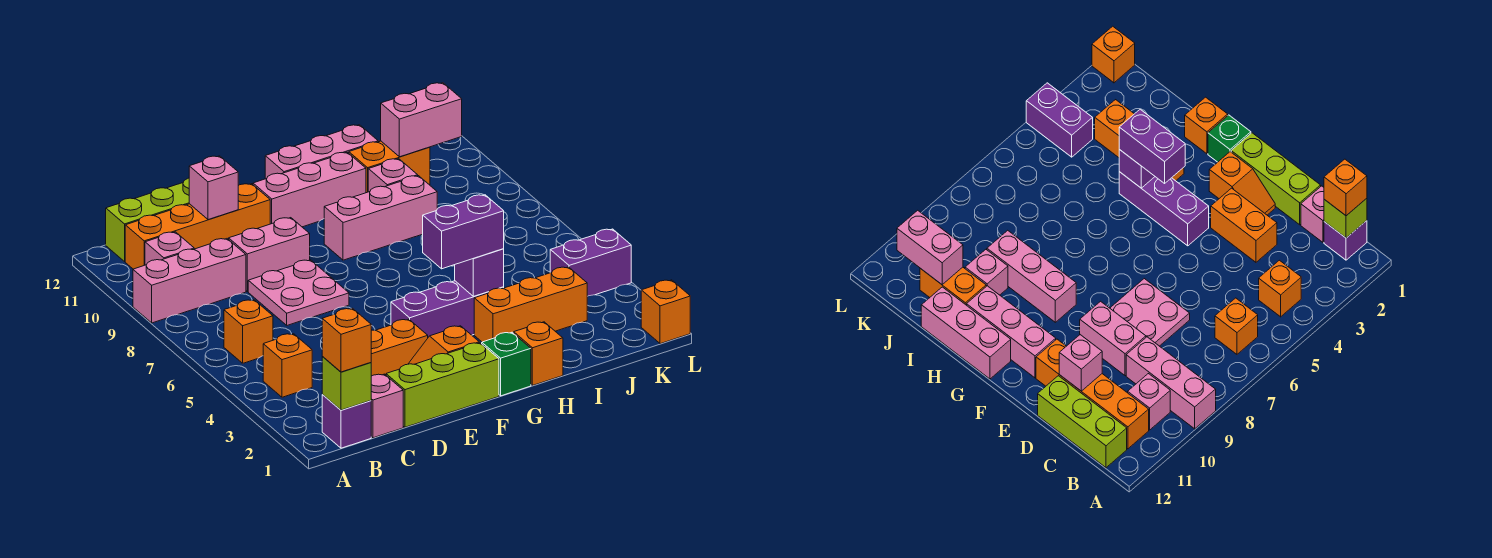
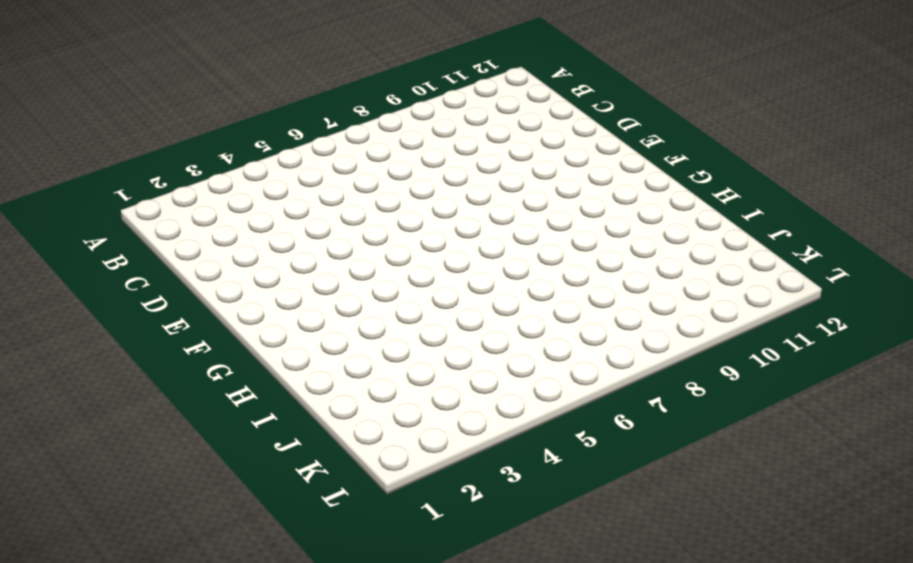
none -> pink brick A9:C9 level 1
none -> purple brick B1 level 1
none -> orange brick B4 level 1
none -> orange brick B6 level 1

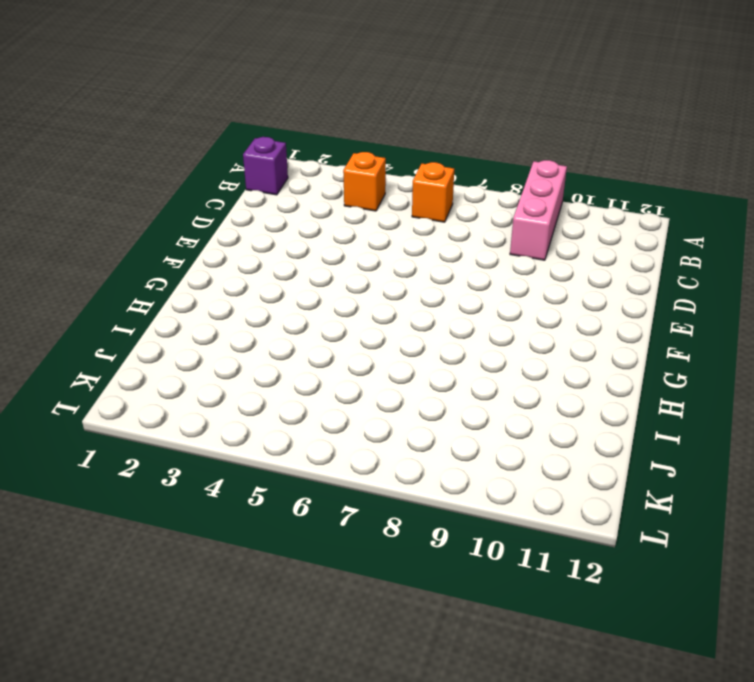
none -> pink brick B10 level 1
none -> orange brick B11:E11 level 1
none -> lime brick B12:D12 level 1
none -> pink brick C1 level 1

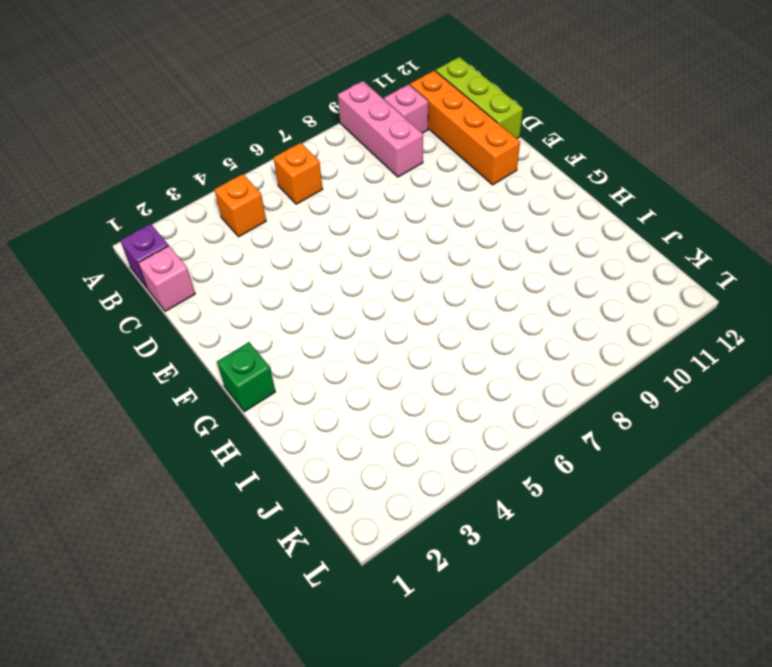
none -> lime brick D1:F1 level 1
none -> orange brick D3:E3 level 1
none -> pink plate D7:E8 level 1
none -> pink brick D9:E9 level 1

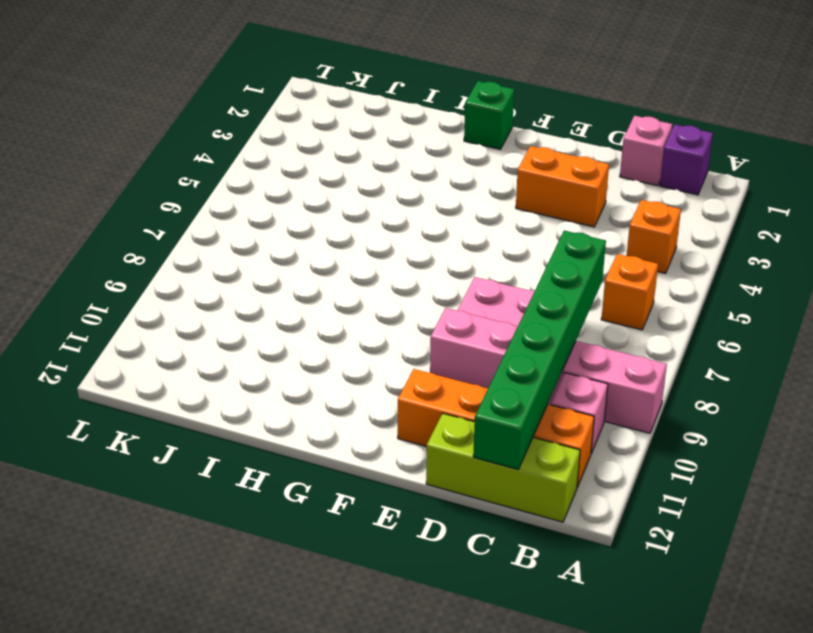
green brick C7:C12 level 2 -> none
none -> lime brick D1:F1 level 1
none -> orange slope E2:F2 level 1 top F
none -> purple brick F4:H4 level 1
none -> pink brick F11:H11 level 1

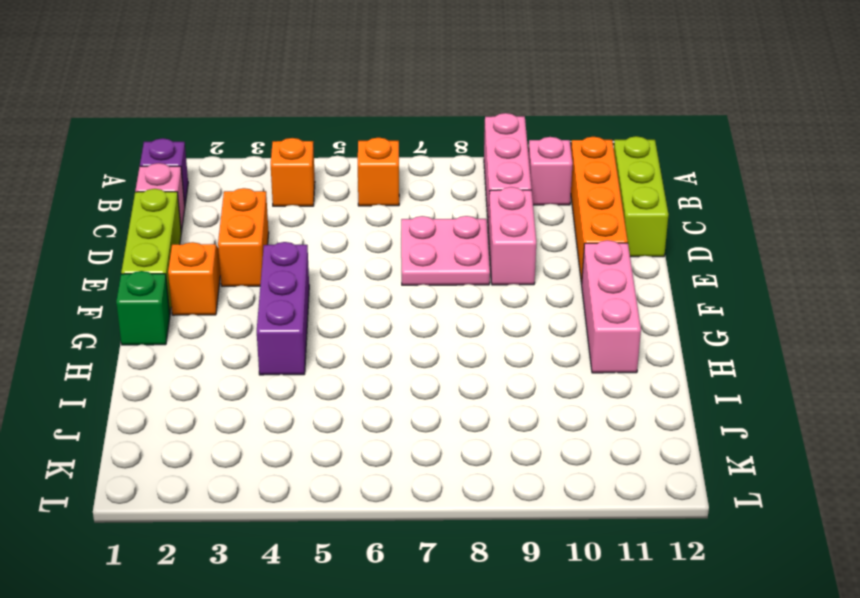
none -> pink brick G9:I9 level 1
none -> pink brick G12:I12 level 1
none -> orange brick H1 level 1
none -> orange brick H3:J3 level 1

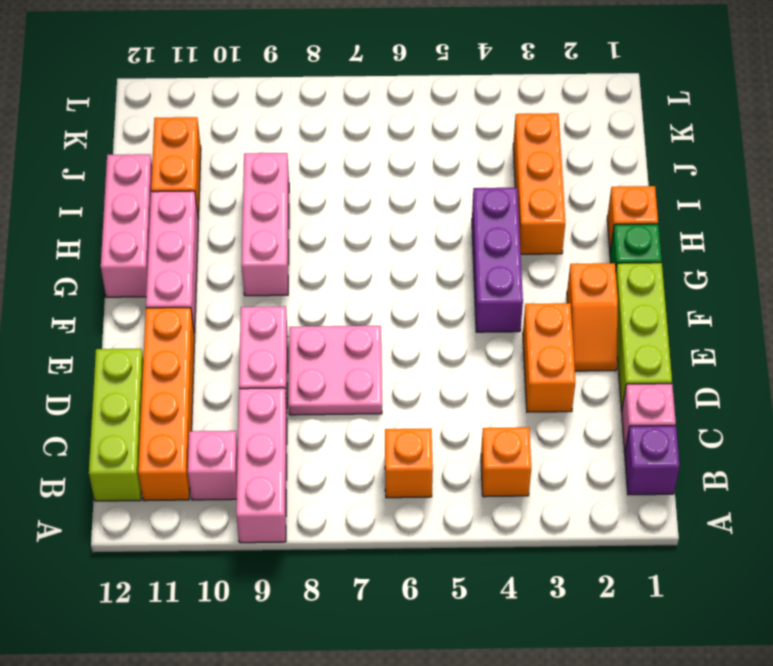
none -> pink brick I10 level 1
none -> purple brick K4:L4 level 1
none -> orange brick L1 level 1
none -> lime brick B1 level 2

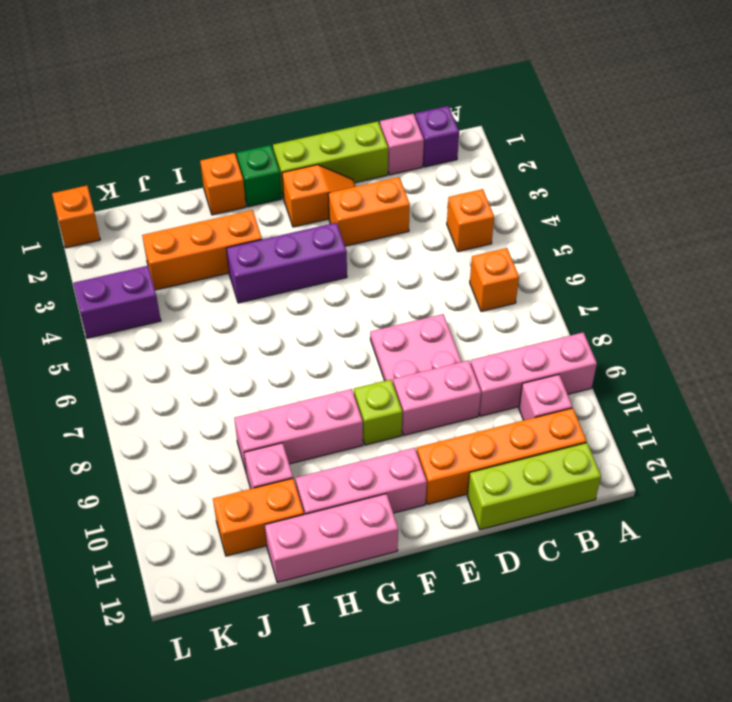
lime brick F9 level 1 -> lime brick B1 level 2
none -> pink brick D11 level 2
none -> purple brick H4 level 2
none -> pink brick J11:K11 level 2
none -> orange brick B1 level 3

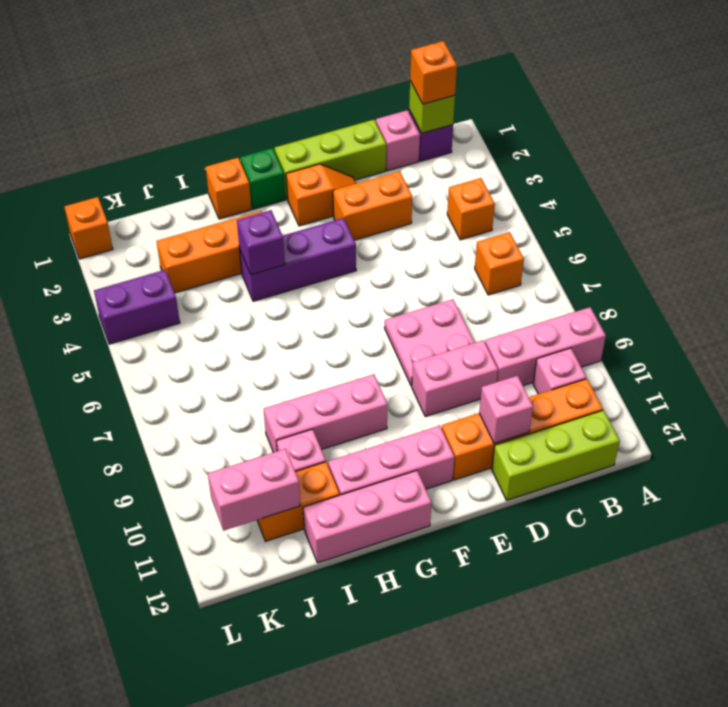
none -> purple brick G4:H4 level 3

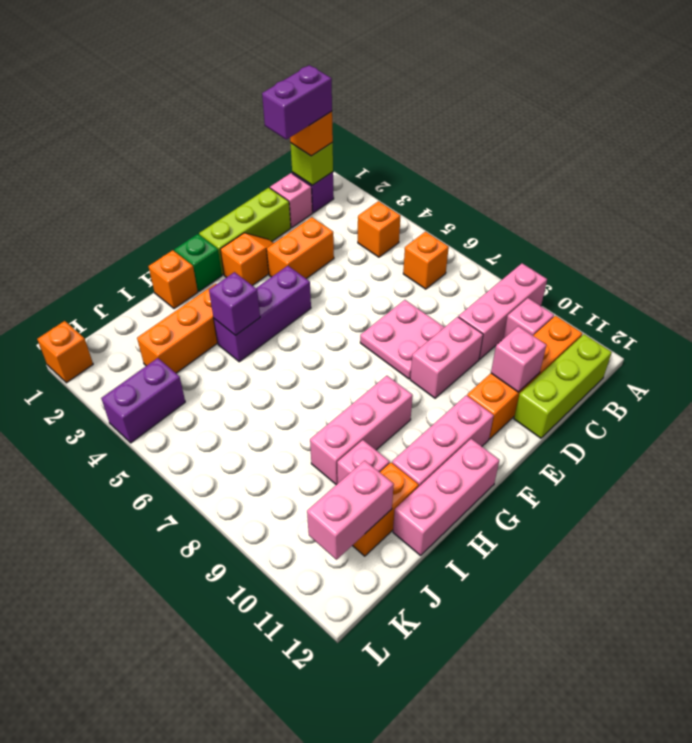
purple brick B1:C1 level 4 -> purple brick G4:H4 level 3

